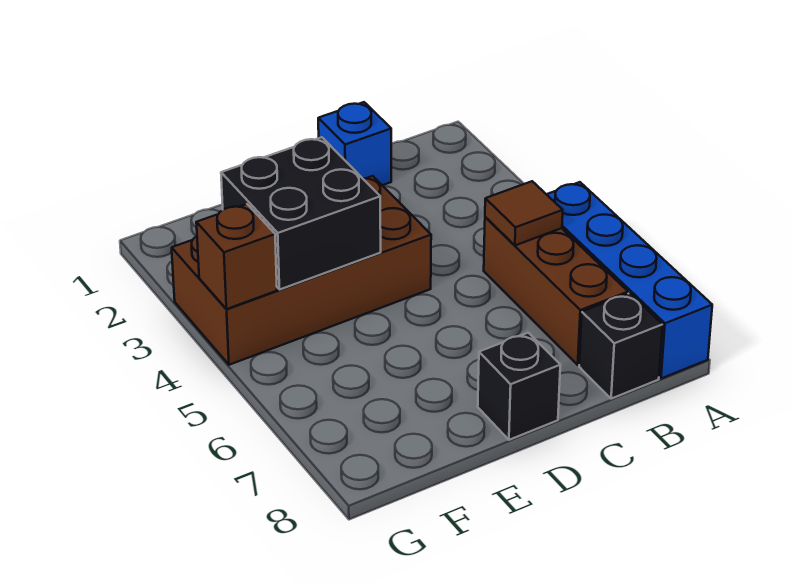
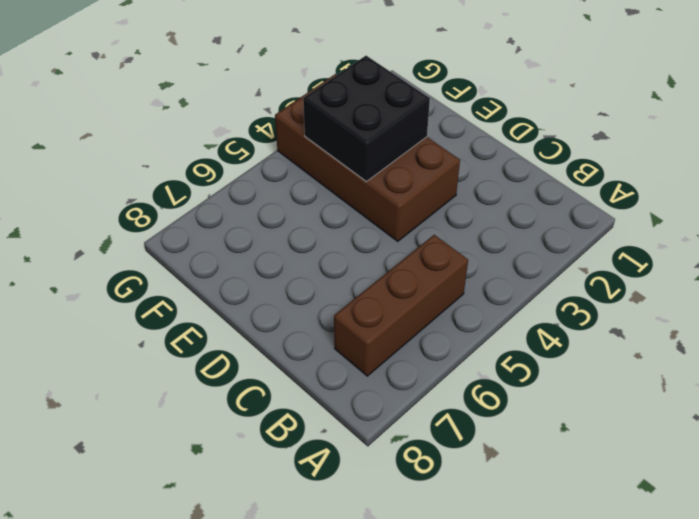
none -> blue brick A5:A8 level 1
none -> black brick B8 level 1

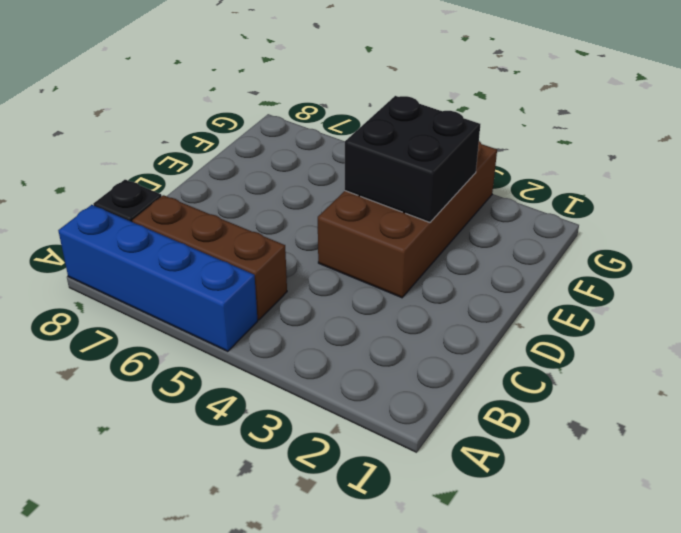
none -> blue brick C1 level 1
none -> black brick D8 level 1

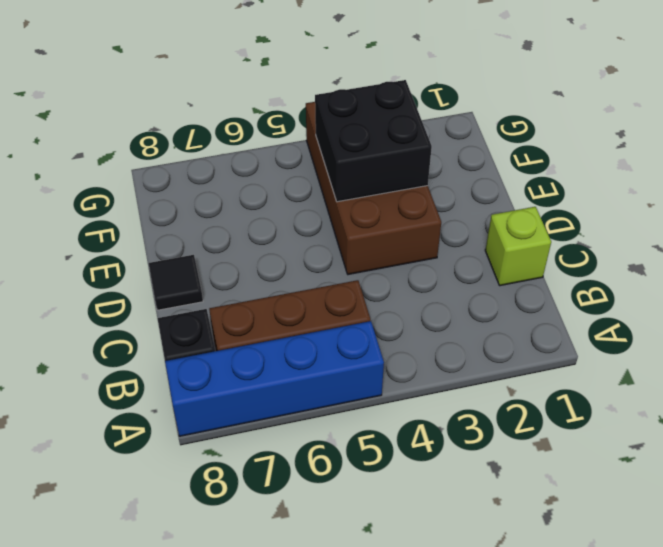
lime brick C1 level 1 -> blue brick C1 level 1
black tile D8 level 1 -> black brick D8 level 1
none -> brown tile B5 level 2
none -> brown brick G4 level 2

